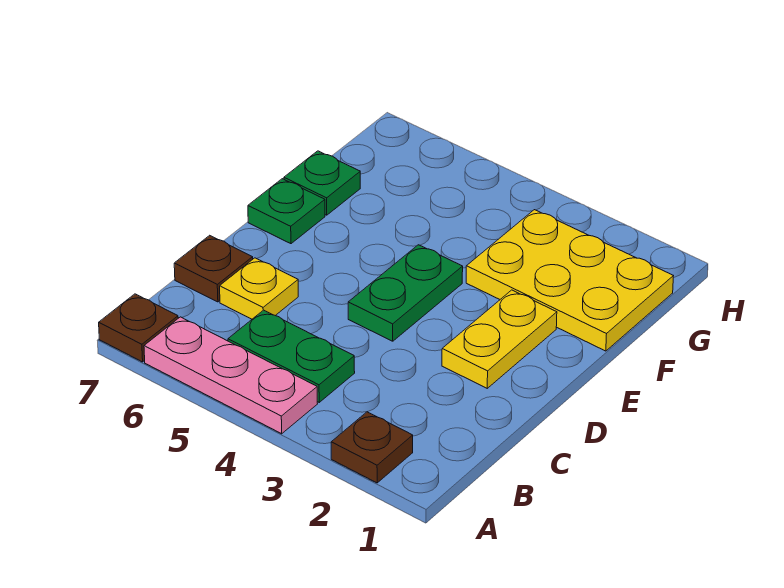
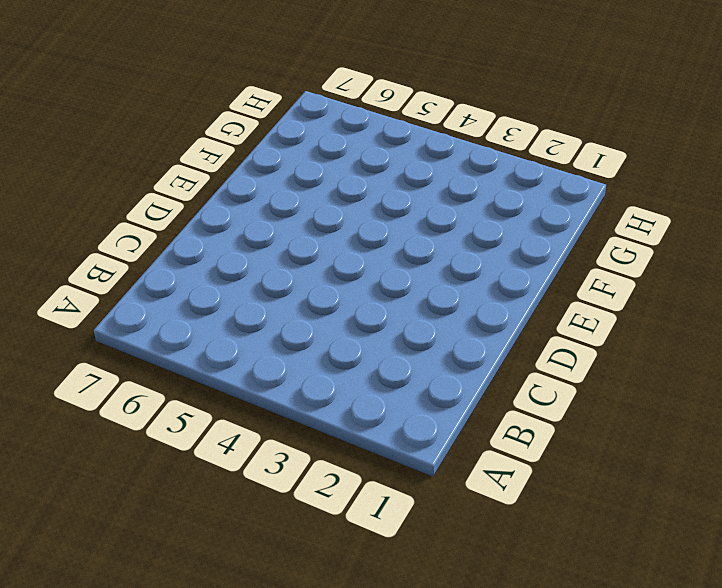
none -> brown plate A2 level 1
none -> pink plate A4:A6 level 1

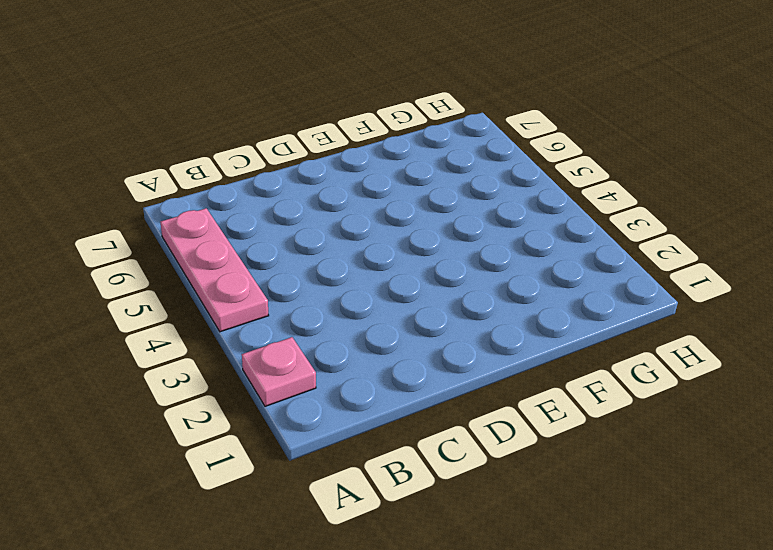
pink plate A2 level 1 -> brown plate A2 level 1
none -> brown plate A7 level 1
none -> green plate B4:B5 level 1

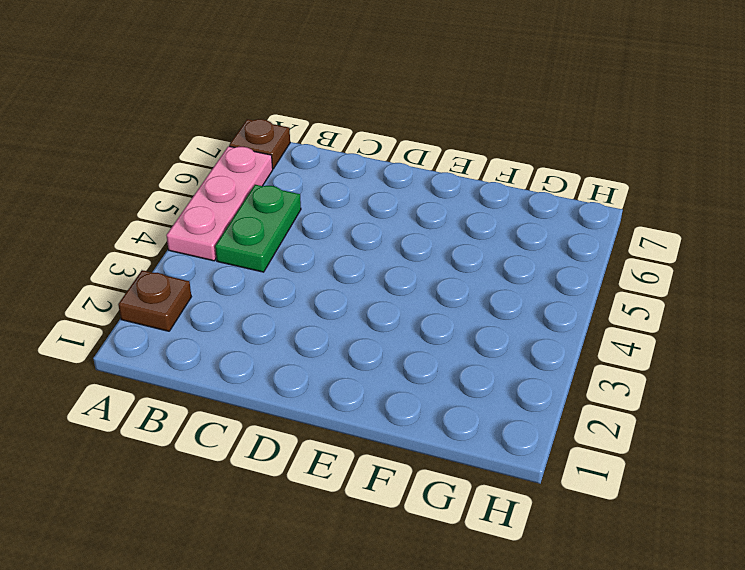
none -> yellow plate C6 level 1
none -> brown plate C7 level 1

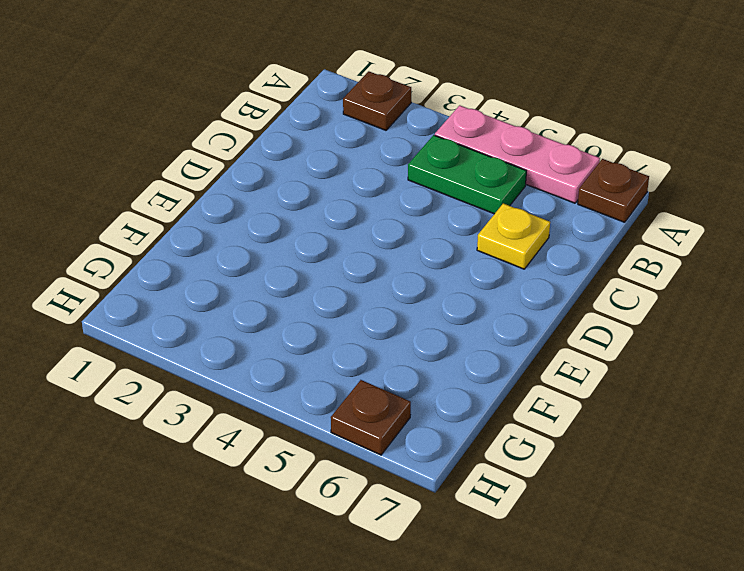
brown plate H6 level 1 -> brown plate C7 level 1
none -> yellow plate D2:E2 level 1
none -> green plate D4:E4 level 1

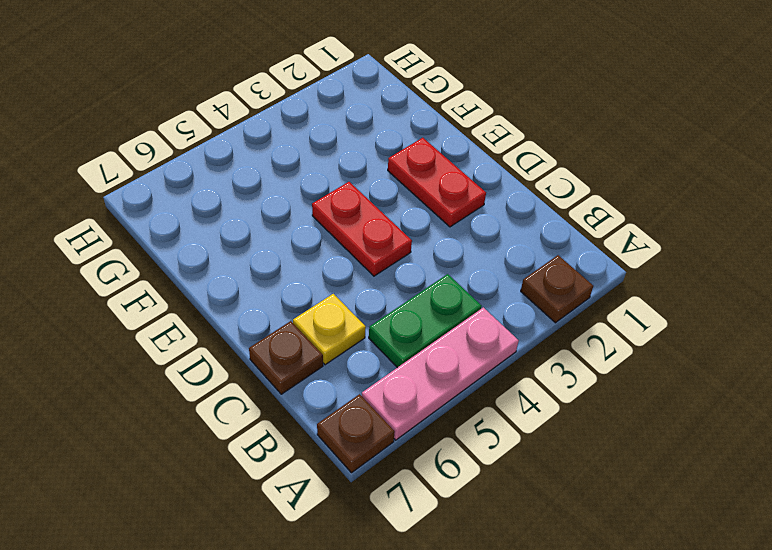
red plate D2:E2 level 1 -> yellow plate D2:E2 level 1
red plate D4:E4 level 1 -> green plate D4:E4 level 1
none -> green plate E7 level 1
none -> yellow plate F1:G3 level 1

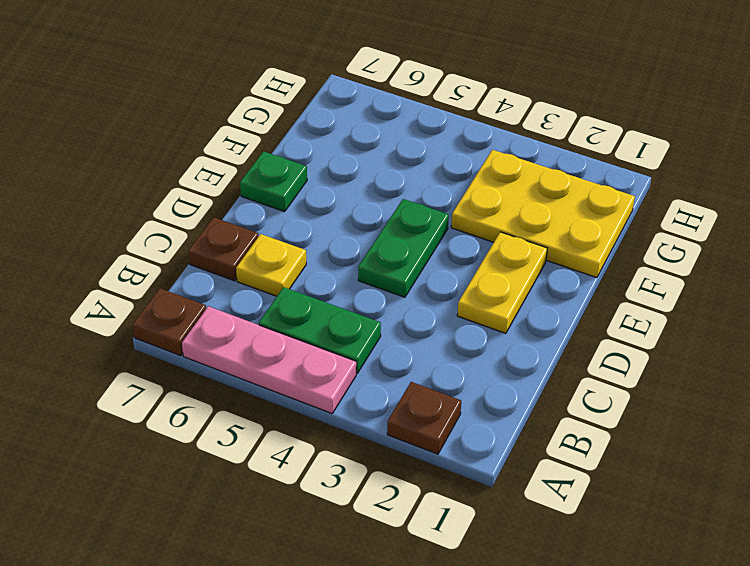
none -> green plate F7 level 1

